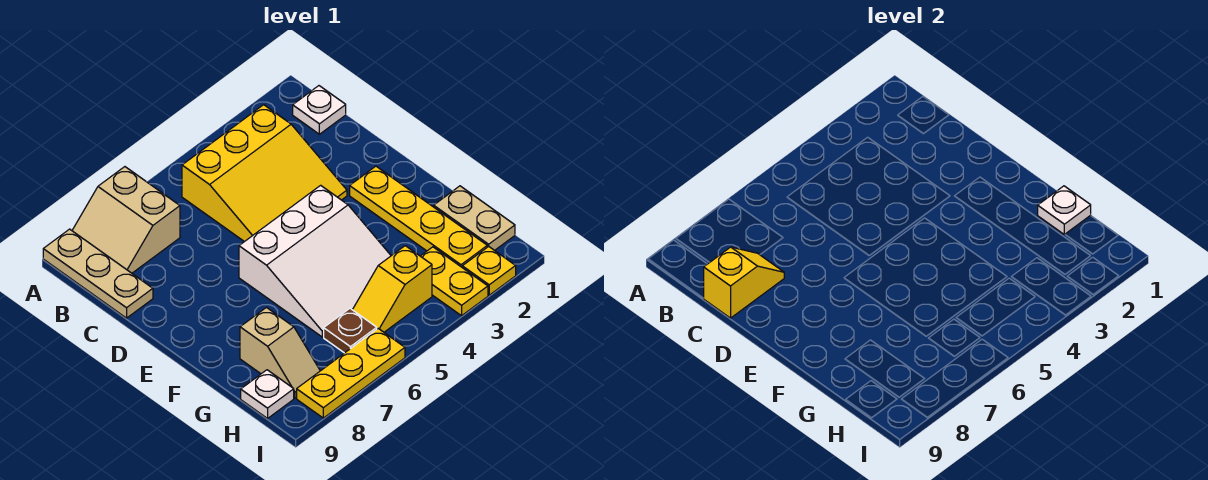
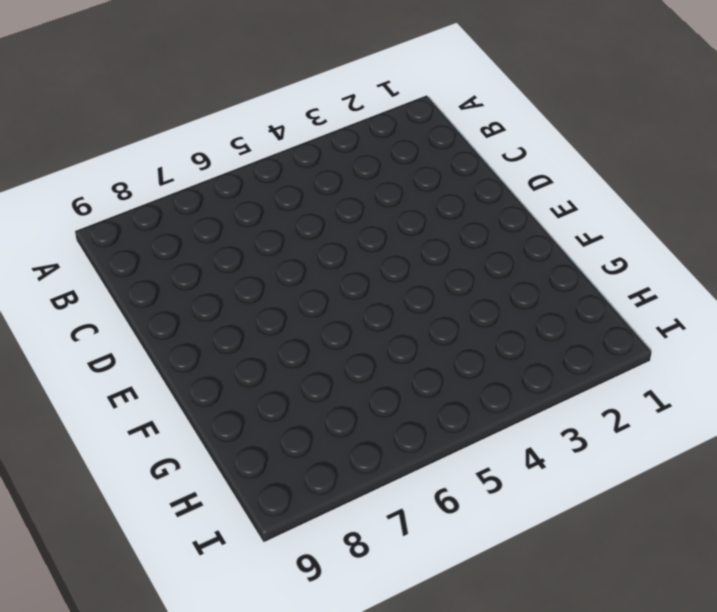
none -> tan slope A7:B8 level 1 top 7
none -> tan plate A9:C9 level 1
none -> white plate B1 level 1

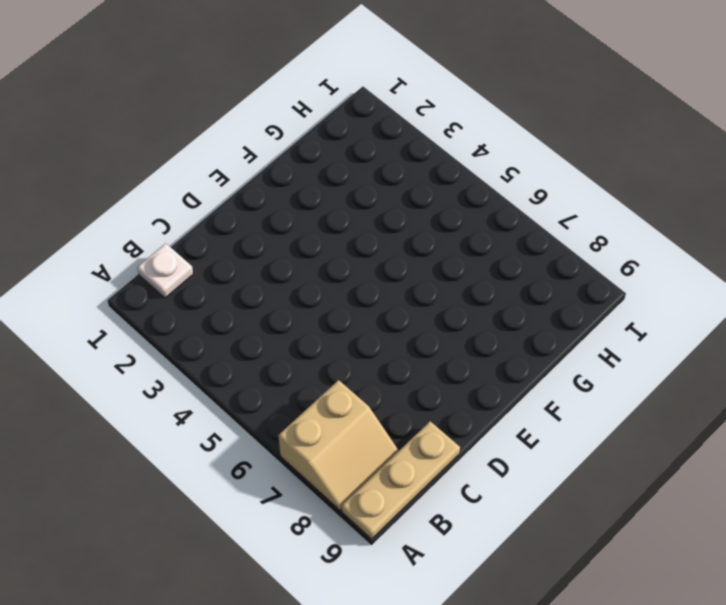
none -> yellow slope B3:D5 level 1 top B
none -> yellow plate E2:H2 level 1
none -> white slope E4:G6 level 1 top E

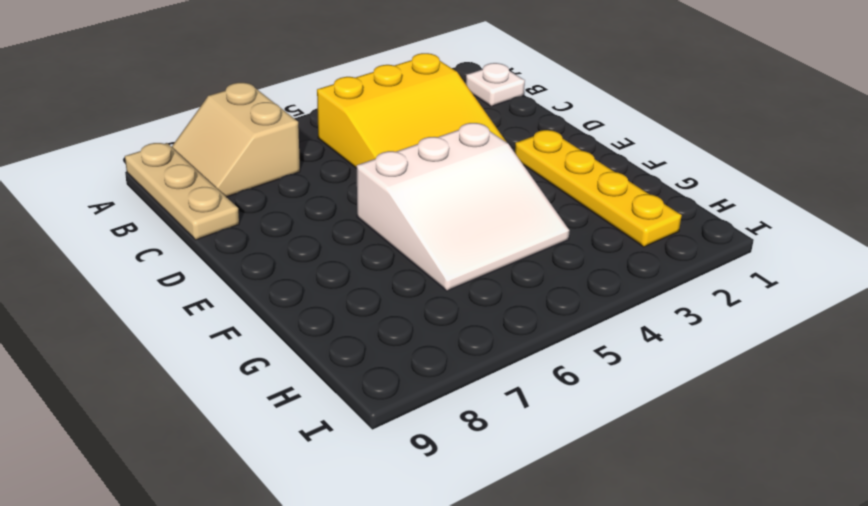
none -> tan plate G1:H1 level 1
none -> tan slope G8:H8 level 1 top G
none -> yellow plate H3:I3 level 1

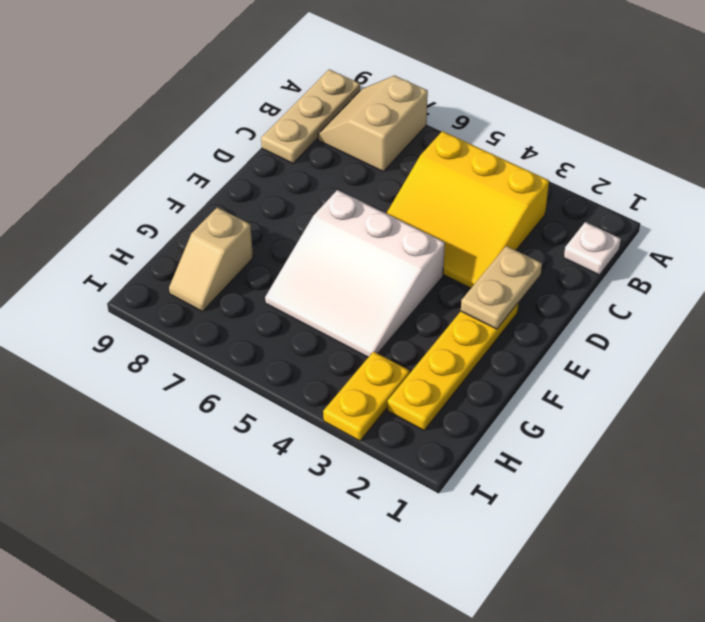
tan plate D2:E2 level 2 -> tan plate G1:H1 level 1
none -> yellow slope H4:H5 level 1 top 4
none -> brown plate H6 level 1
none -> white plate H9 level 1

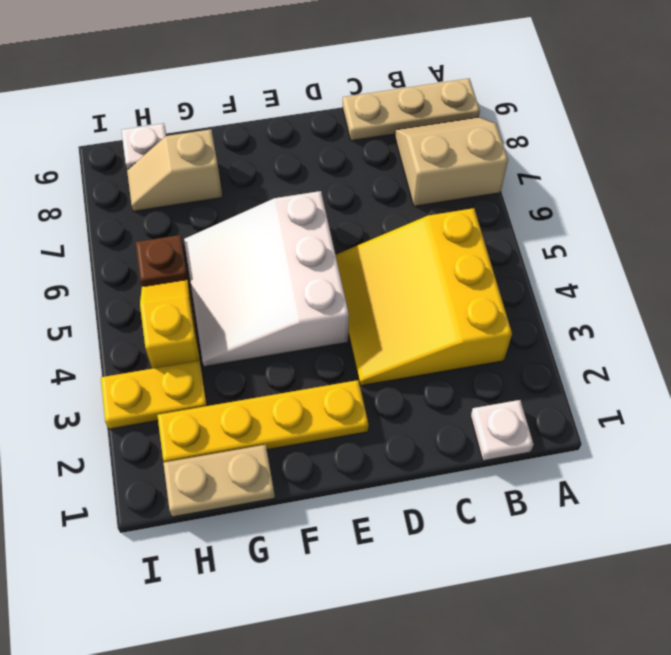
none -> yellow plate I2 level 1
none -> yellow plate I6:I8 level 1
none -> yellow slope C8:C9 level 2 top 9

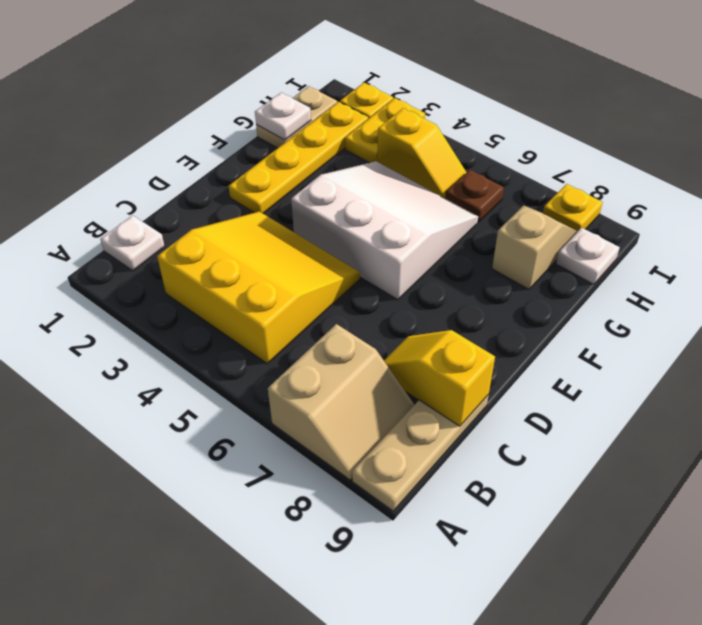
yellow plate I8 level 1 -> yellow plate I6:I8 level 1

